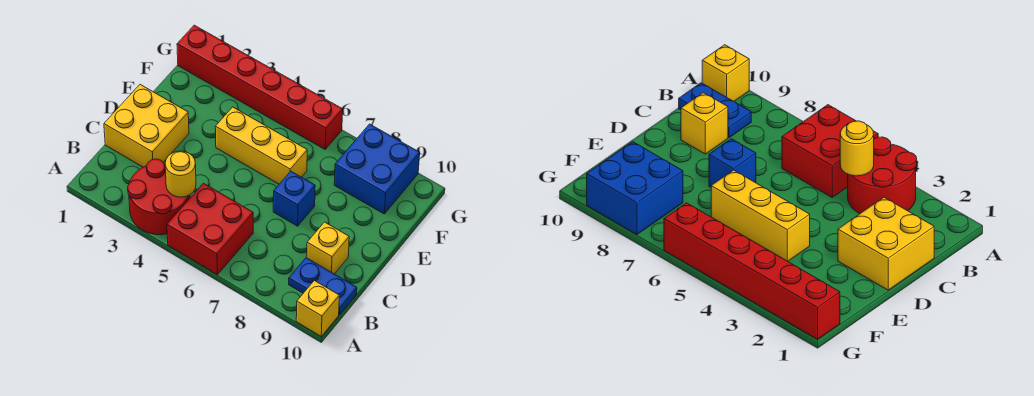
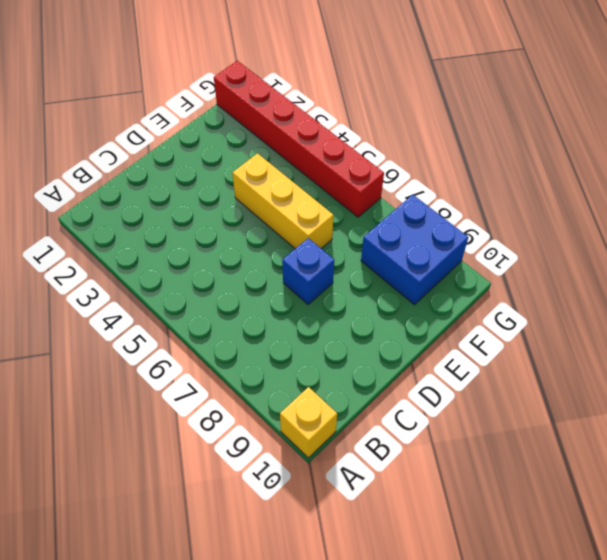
none -> red round brick A3:B4 level 1
none -> red brick A5:B6 level 1

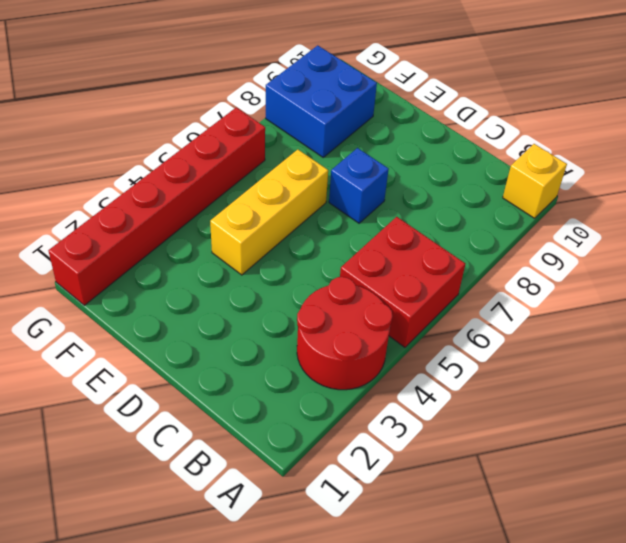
none -> blue plate B9:B10 level 1
none -> yellow brick C1:D2 level 1

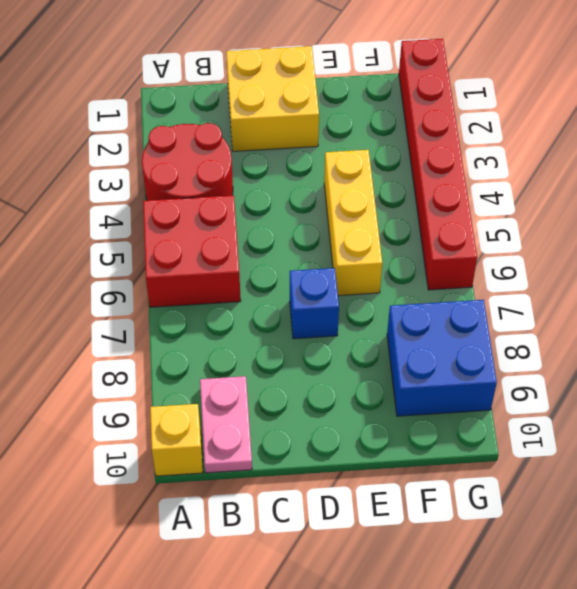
pink plate B9:B10 level 1 -> blue plate B9:B10 level 1
none -> yellow brick C9 level 1
none -> yellow round brick B4 level 2

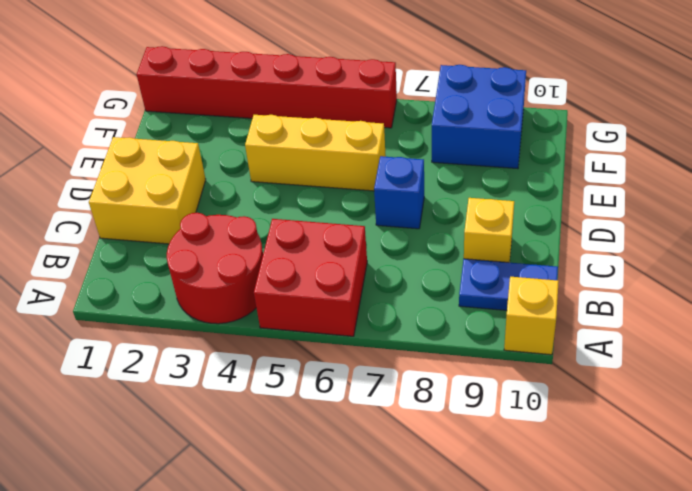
none -> yellow round brick B4 level 2

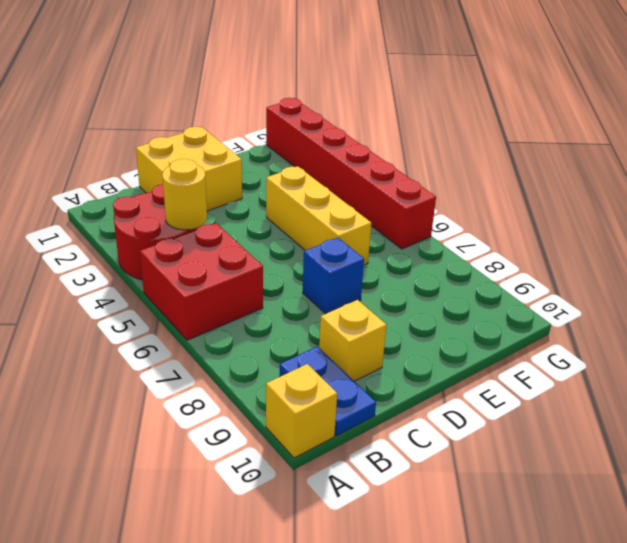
none -> blue brick F8:G9 level 1

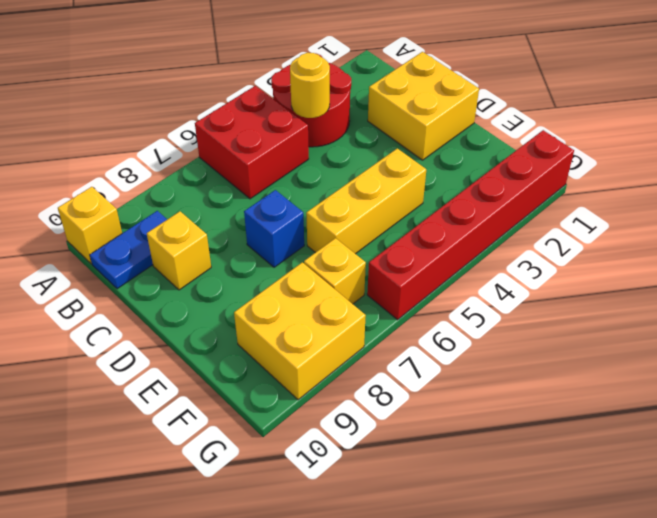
yellow brick F7 level 1 -> none
yellow brick F8:G9 level 1 -> blue brick F8:G9 level 1

